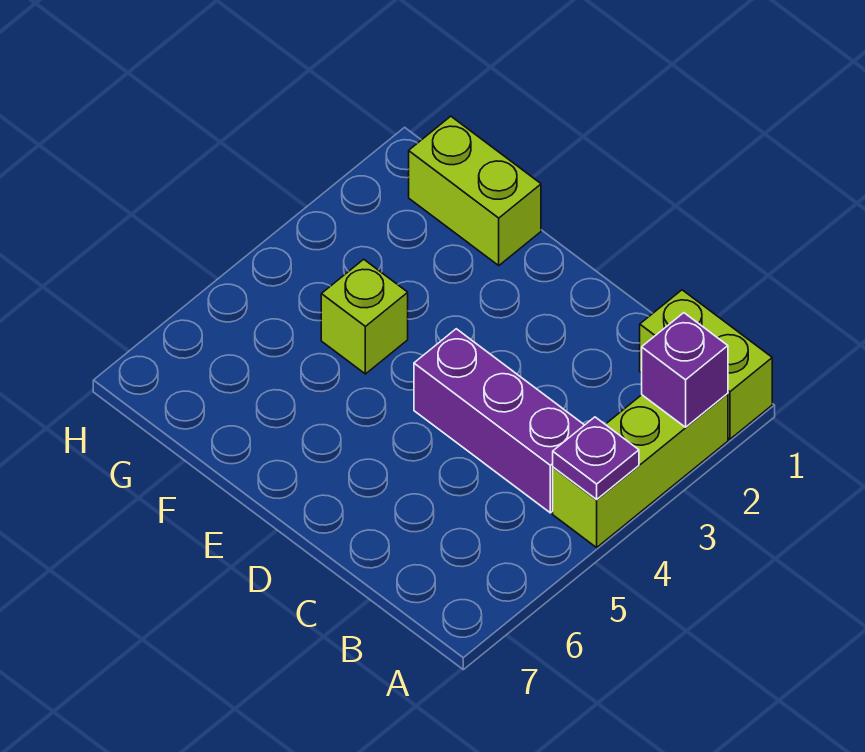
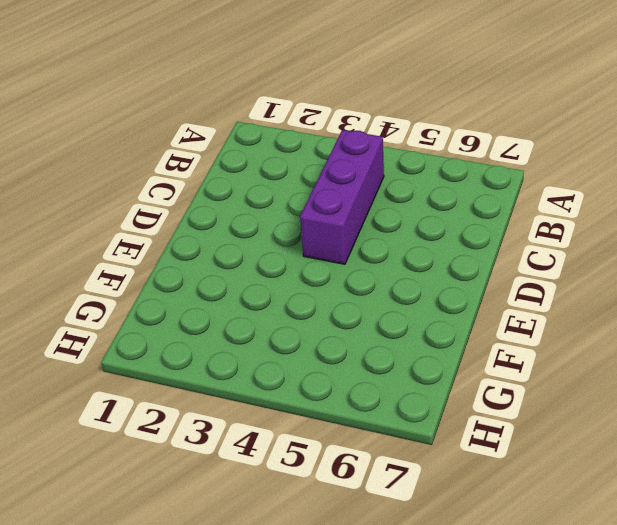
none -> lime brick A1:B1 level 1
none -> lime brick A2:A4 level 1

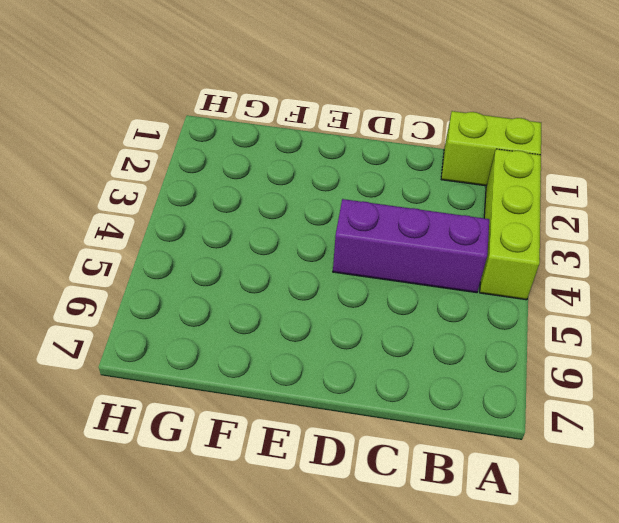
none -> lime brick F1:G1 level 1
none -> lime brick F4 level 1

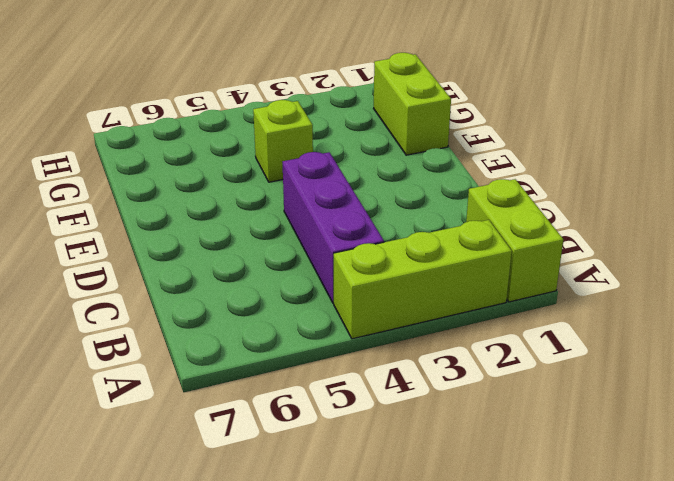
none -> purple brick A2 level 2
none -> purple plate A4 level 2

